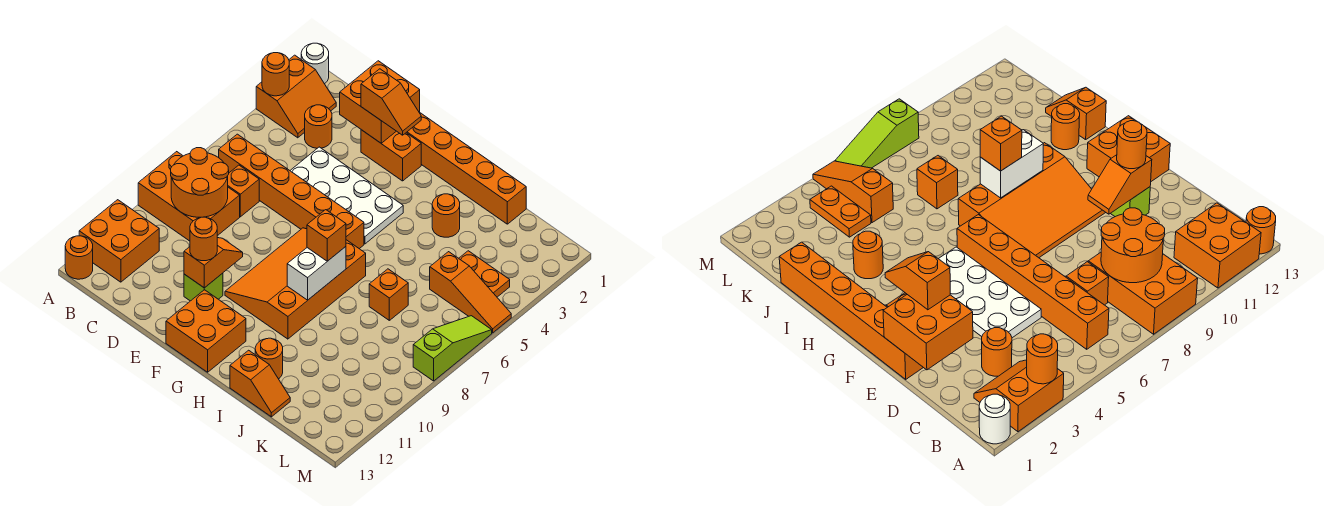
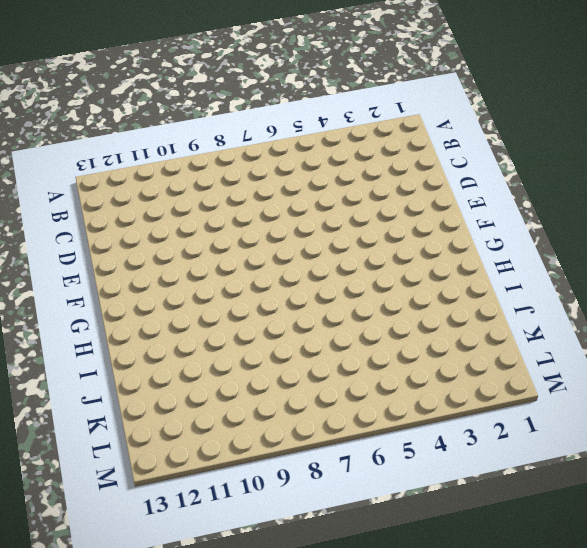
none -> white round brick A1 level 1
none -> orange slope A2:B3 level 1 top A
none -> orange brick A8:C9 level 1

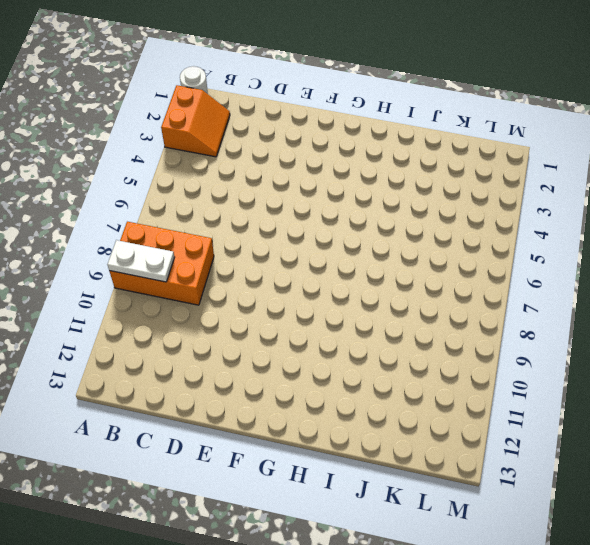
white plate A9:B9 level 2 -> orange round brick B8:C9 level 2
none -> orange brick A11:B12 level 1
none -> orange round brick A13 level 1
none -> orange brick B6:G6 level 1

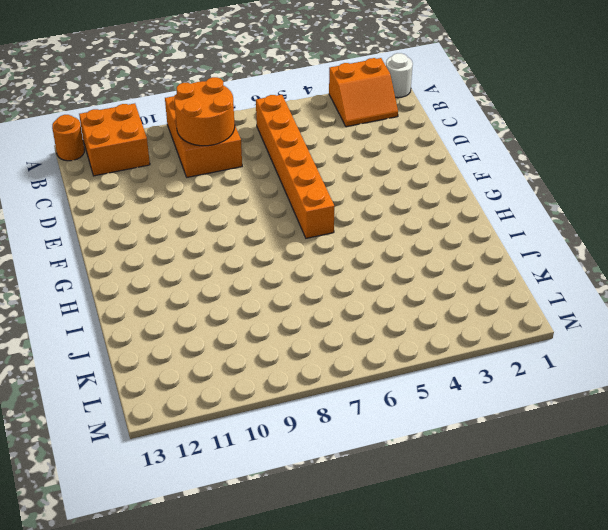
none -> orange round brick C3 level 1
none -> orange brick C7 level 1
none -> white plate D4:G5 level 1

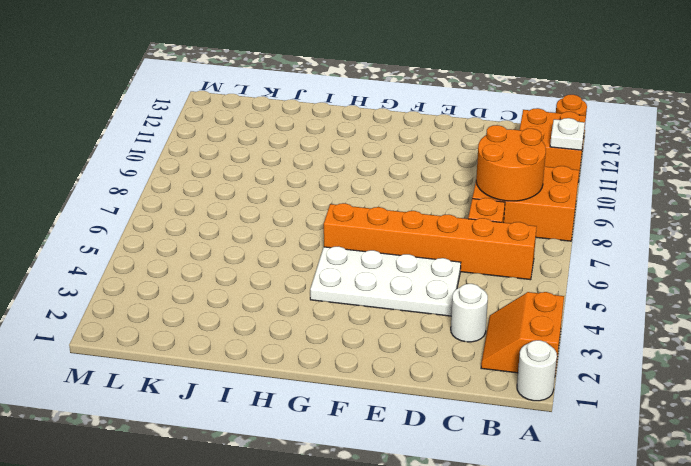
white plate A11 level 2 -> none
white round brick C3 level 1 -> orange round brick C3 level 1
none -> orange brick E1:J1 level 1
none -> orange brick E2:F2 level 1
none -> lime brick E11 level 1

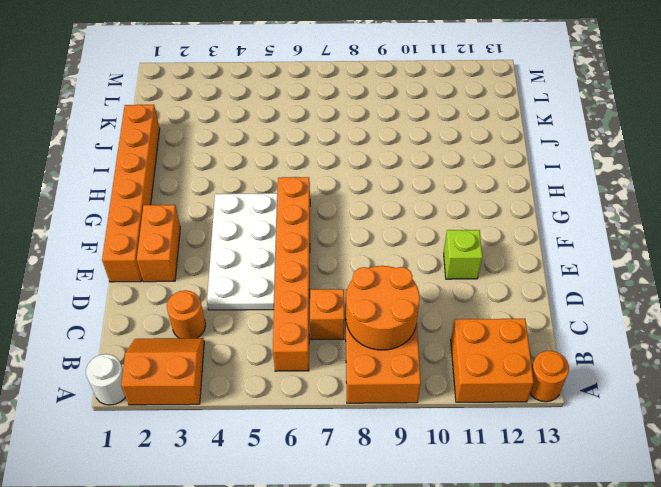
none -> orange slope F7:H10 level 1 top H
none -> orange brick F12:G13 level 1
none -> orange round brick I3 level 1

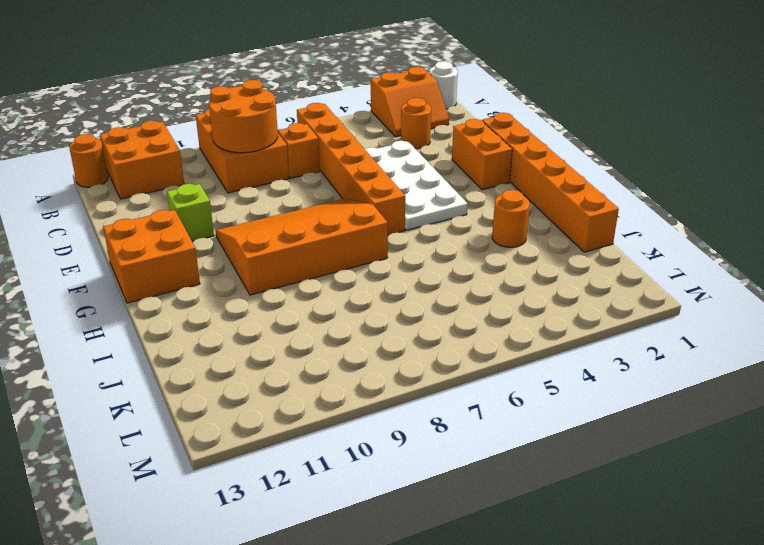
none -> orange round brick I12 level 1
none -> orange slope I13:J13 level 1 top I
none -> orange brick J7 level 1

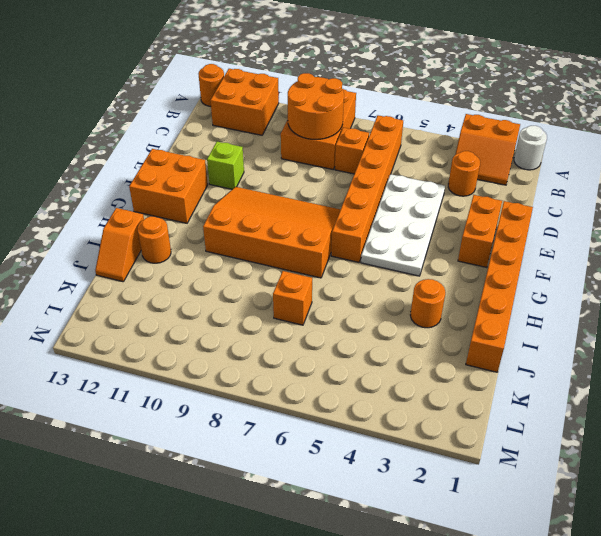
none -> orange plate K4:L4 level 1
none -> orange slope K5:M5 level 1 top K
none -> lime slope M6:M8 level 1 top 8

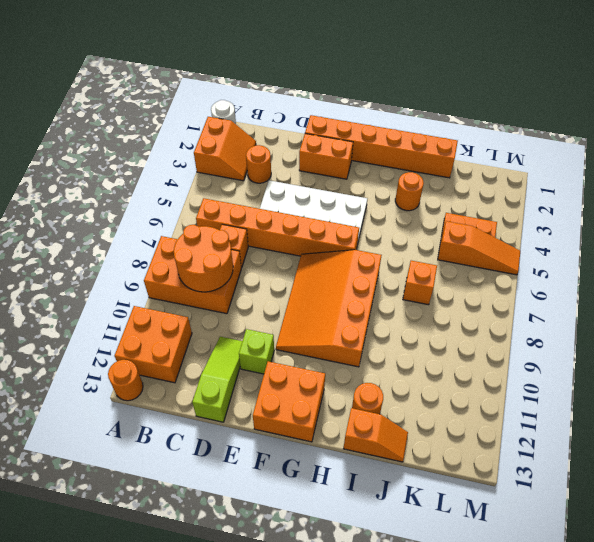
lime slope D11:D13 level 1 top 13 -> lime slope M6:M8 level 1 top 8
none -> orange round brick A3 level 2
none -> orange brick D1:E2 level 2
none -> orange slope E10:E11 level 2 top 11

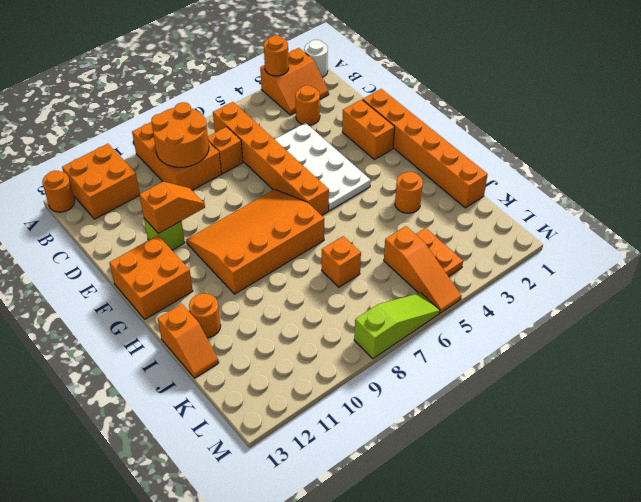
none -> orange brick D1:E2 level 2
none -> white brick H8:H9 level 2
none -> orange slope E2:F2 level 3 top E

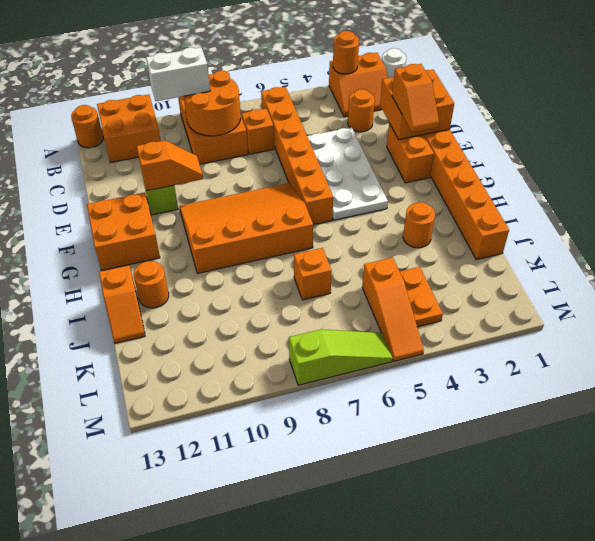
white brick B9:B10 level 3 -> white brick H8:H9 level 2
none -> orange round brick E11 level 3
none -> orange brick H8 level 3

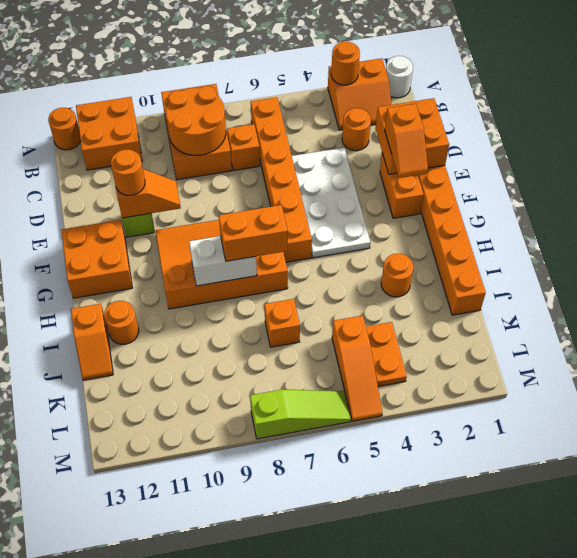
orange brick H7:H8 level 3 -> orange brick H8 level 3

